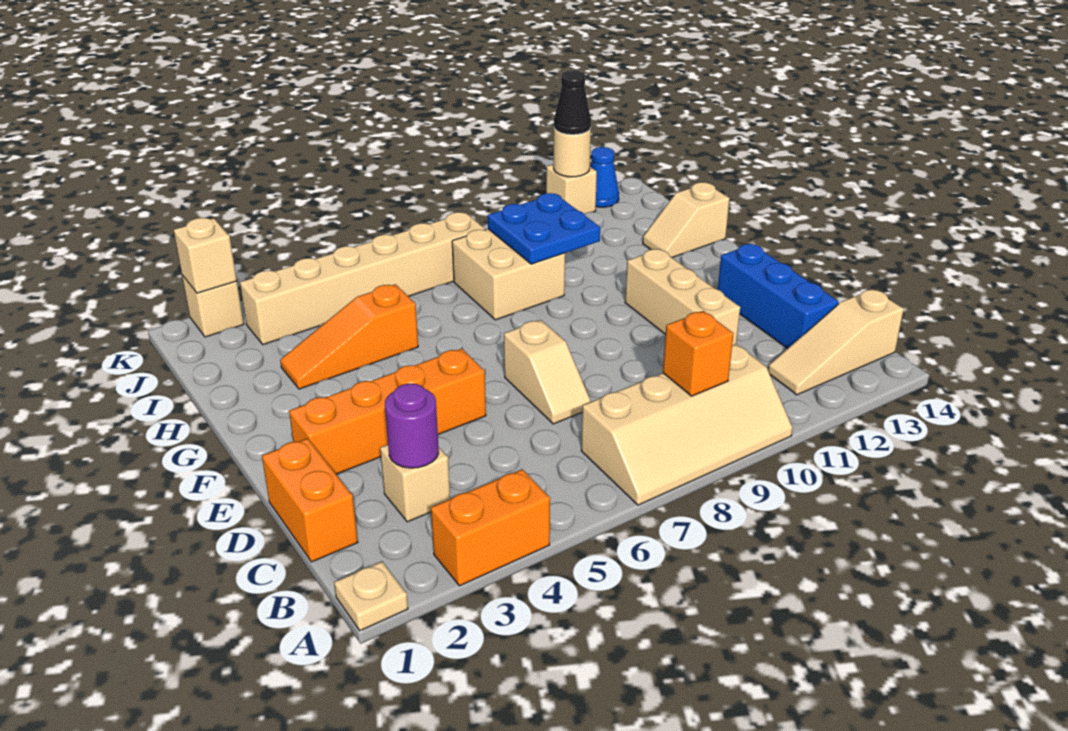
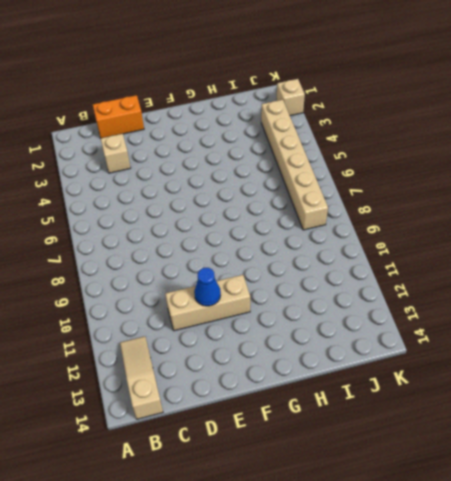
blue cone E11 level 2 -> blue cone K13 level 1
none -> tan plate A1 level 1
none -> orange brick A3:A4 level 1
none -> tan slope A7:B10 level 1 top B

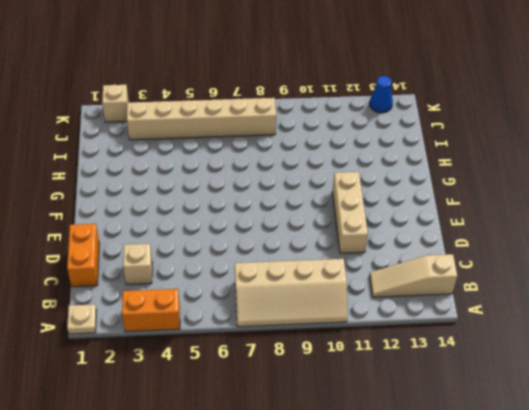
none -> blue brick C13:E13 level 1
none -> tan slope D7:E7 level 1 top E
none -> orange brick E2:E5 level 1

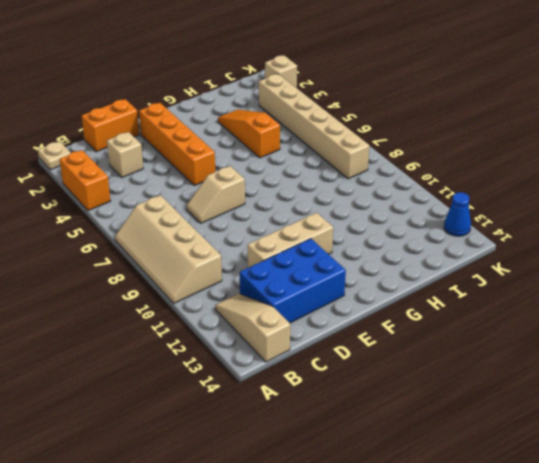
blue brick C12:E13 level 1 -> blue brick C13:E13 level 1
none -> tan brick H8:I9 level 1
none -> tan slope H13:H14 level 1 top 14
none -> tan brick K12 level 1

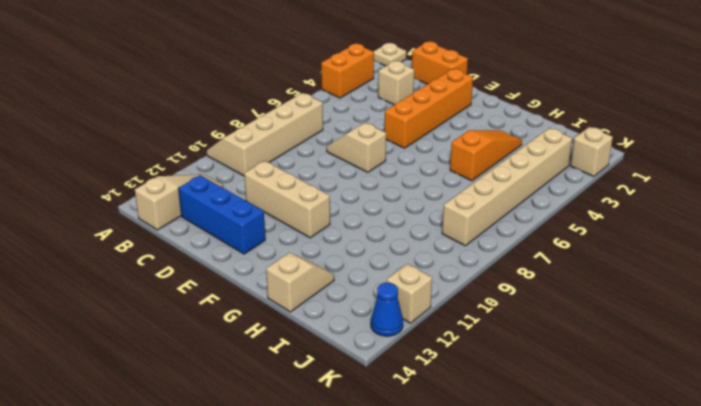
none -> tan brick H8:I9 level 1
none -> orange brick B9 level 2
none -> purple round brick C3 level 2

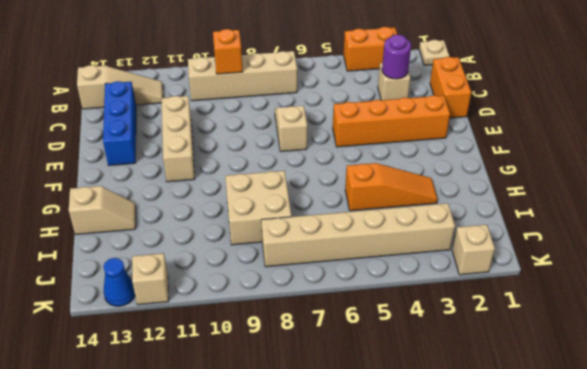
none -> blue plate H9:I10 level 2
none -> tan brick K2 level 2
none -> tan round brick K12 level 2

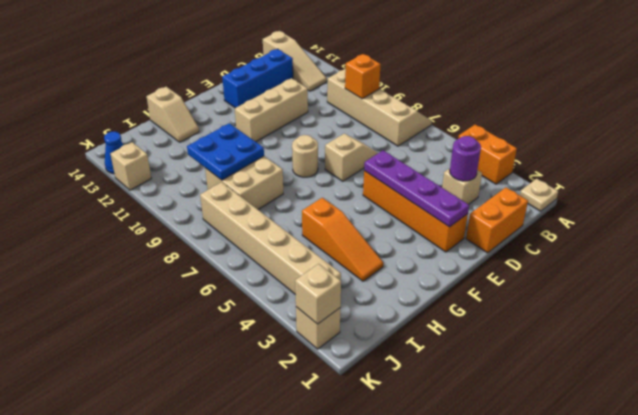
purple plate E2:E5 level 2 -> none
tan round brick F8 level 1 -> tan round brick K12 level 2
none -> black cone K12 level 3

